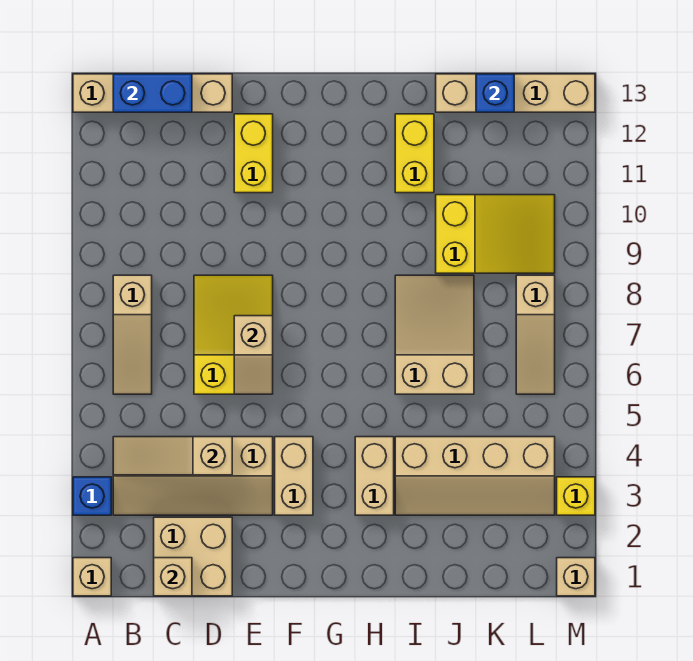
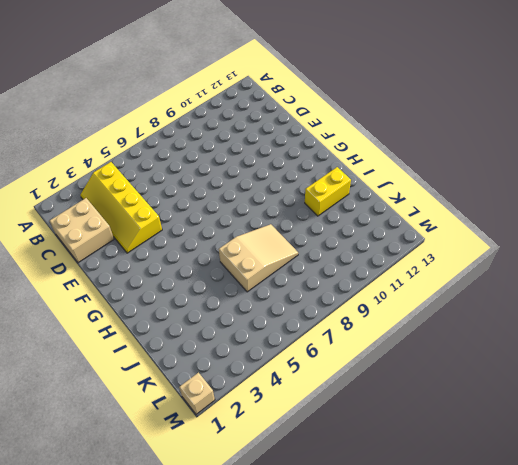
yellow slope B3:E4 level 1 top 4 -> tan slope B3:E4 level 1 top 4
none -> tan brick A1 level 1
none -> blue brick A3 level 1
none -> tan brick A13:D13 level 1

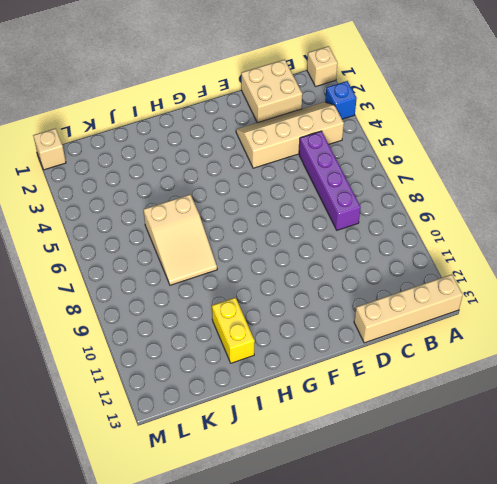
purple brick C5:C8 level 1 -> none
none -> tan slope B6:B8 level 1 top 8
none -> yellow slope D6:E8 level 1 top 6
none -> yellow brick E11:E12 level 1

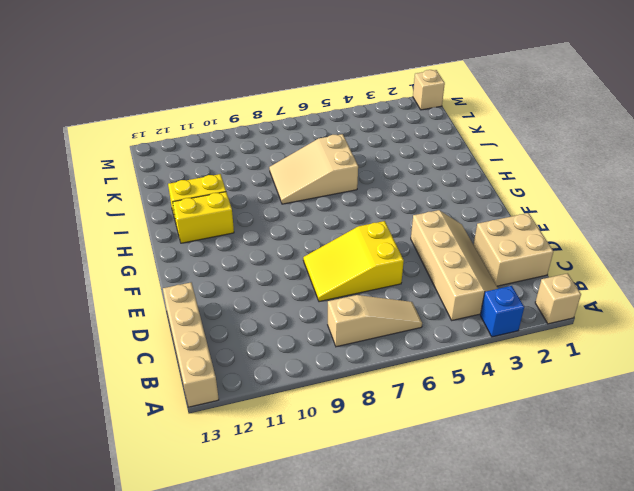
yellow brick H11:H12 level 1 -> yellow brick E11:E12 level 1
none -> tan brick F3:F4 level 1
none -> tan brick H3:H4 level 1
none -> tan slope I3:L4 level 1 top 4

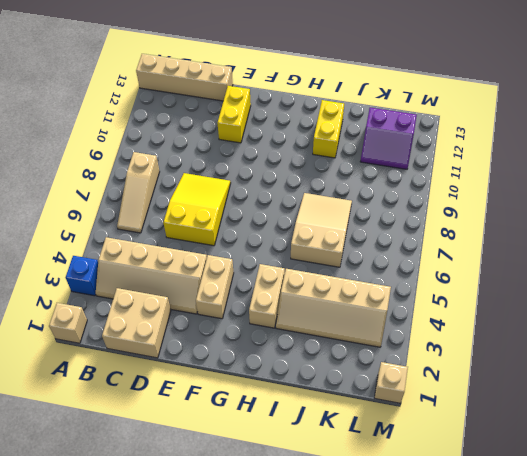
purple slope K11:L12 level 1 top 12 -> none
none -> yellow slope J9:L10 level 1 top J
none -> tan brick J13:M13 level 1
none -> tan slope L6:L8 level 1 top 8

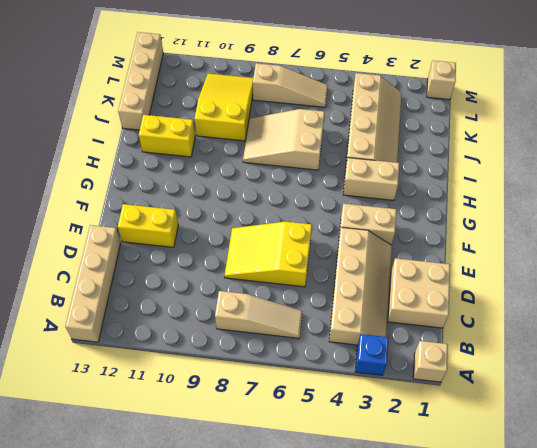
none -> yellow brick M3 level 1
none -> tan slope B4:D4 level 2 top D
none -> blue brick B13:C13 level 2

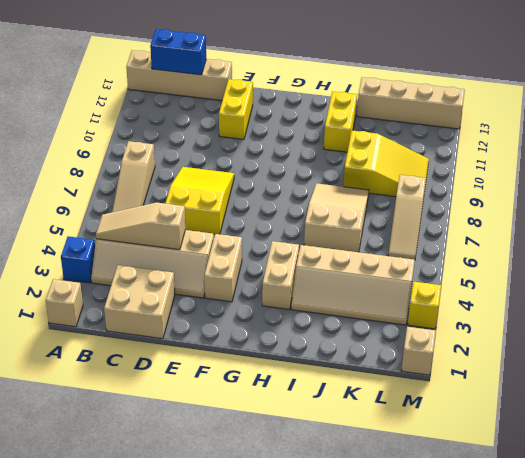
none -> tan brick C1 level 2
none -> tan slope E6:E7 level 2 top 7
none -> blue brick K13 level 2

